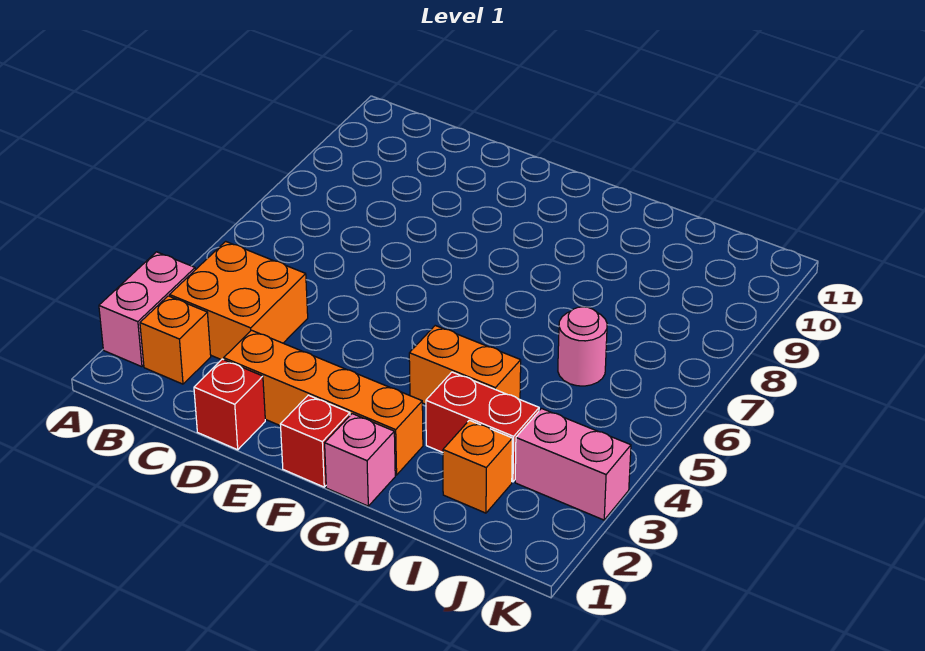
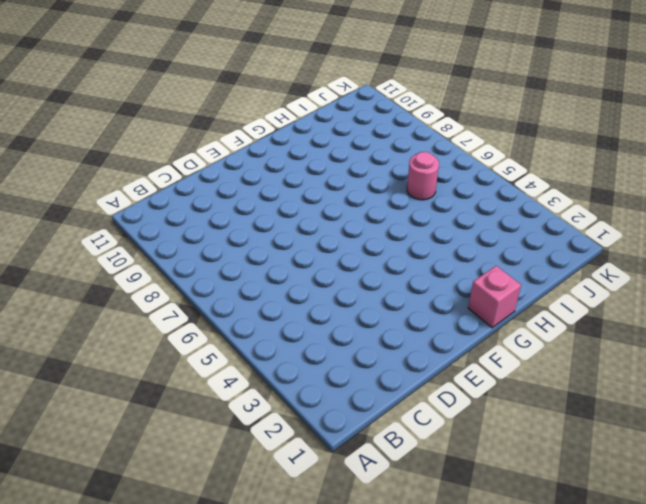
none -> pink brick A2:A3 level 1
none -> orange brick B2 level 1
none -> orange brick B3:C4 level 1

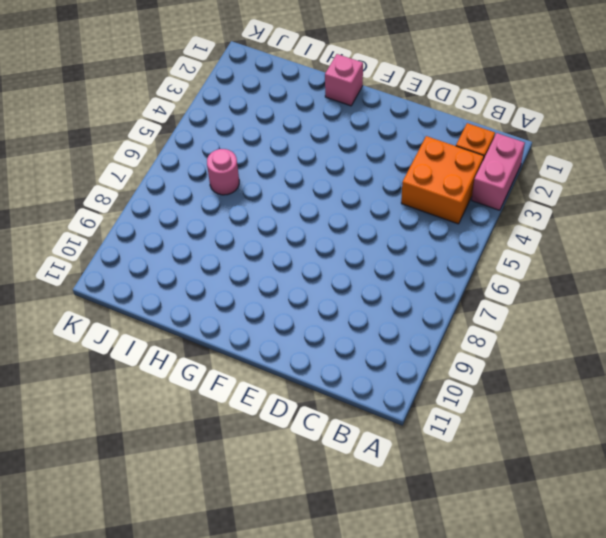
none -> red brick D1 level 1
none -> orange brick D2:G2 level 1
none -> red brick F1 level 1

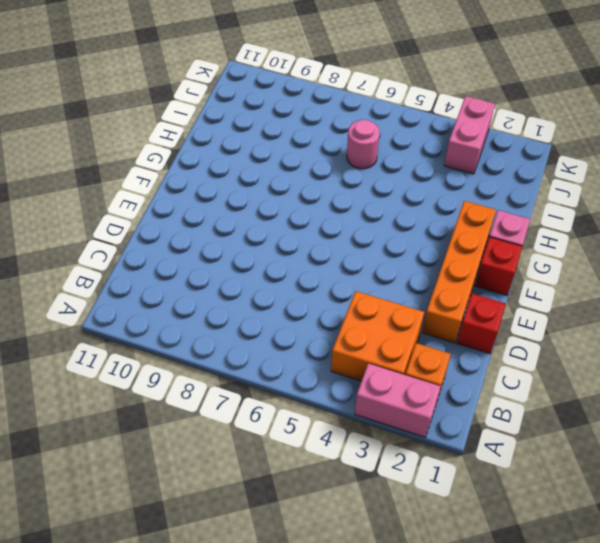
none -> orange brick G4:H4 level 1
none -> red brick H3:I3 level 1
none -> orange brick I2 level 1

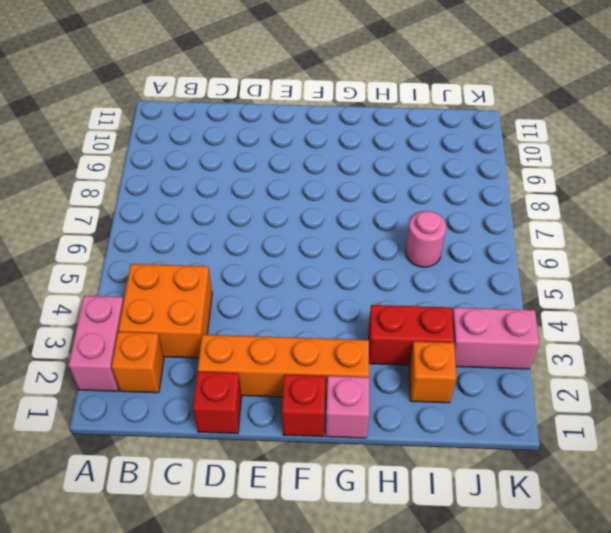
none -> orange brick G4:H4 level 1

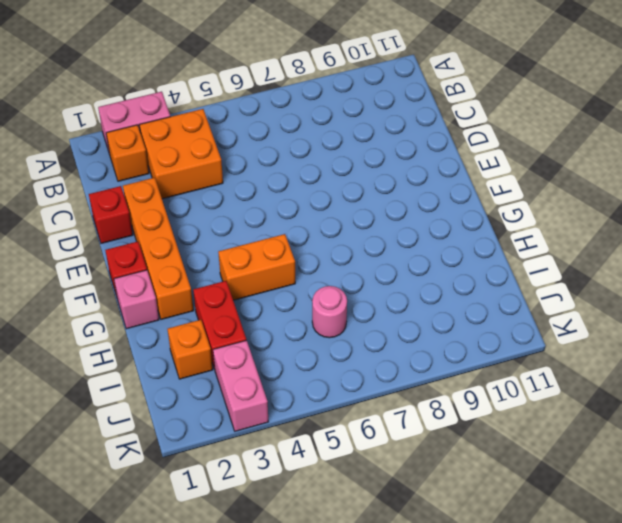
orange brick G4:G5 level 1 -> orange brick G4:H4 level 1

